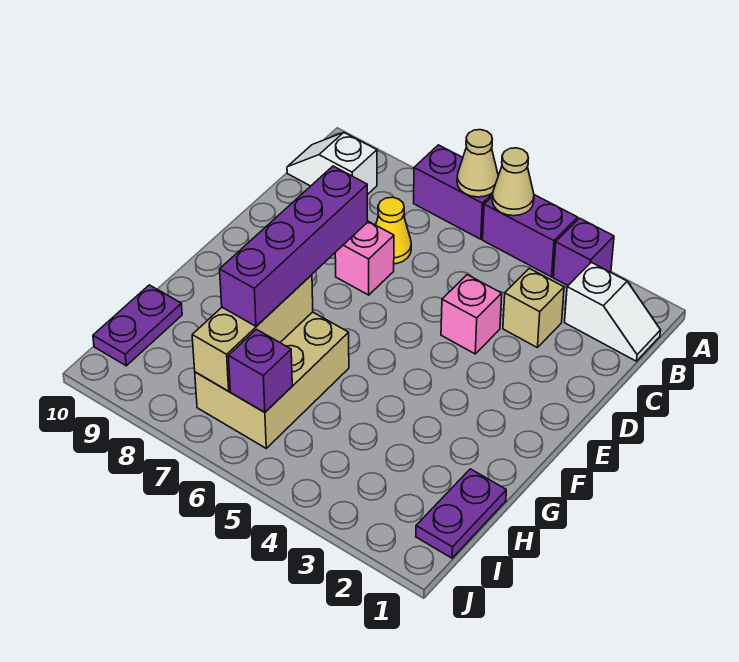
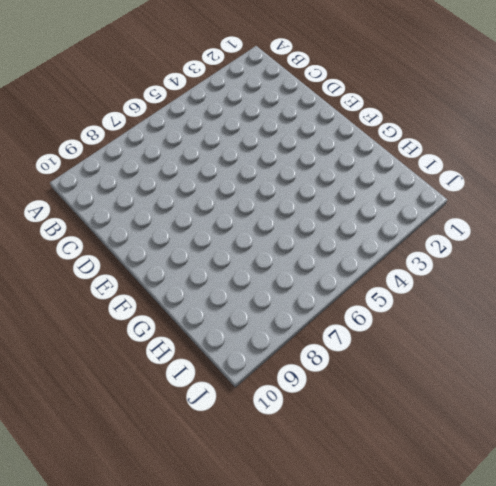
none -> purple brick A3 level 1
none -> purple brick A4:A5 level 1
none -> purple brick A6:A7 level 1

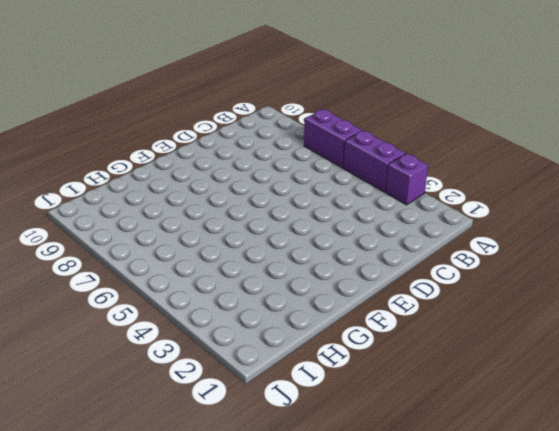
none -> white slope B1:B2 level 1 top 2
none -> white slope B9:B10 level 1 top 9
none -> tan brick C3 level 1

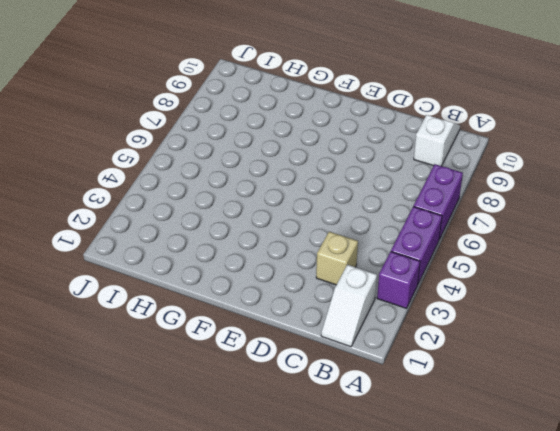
none -> yellow cone C7 level 1
none -> pink brick D4 level 1
none -> pink brick D7 level 1

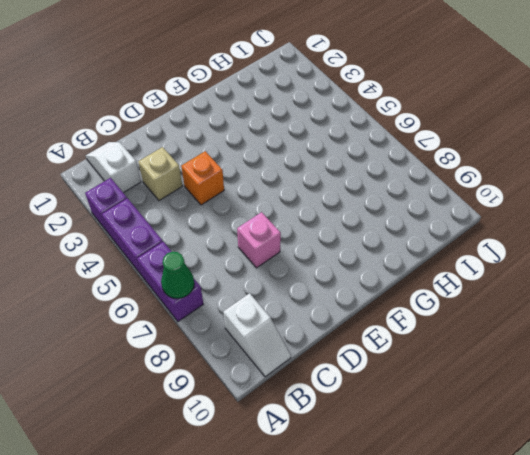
green cone A7 level 2 -> none
orange brick D4 level 1 -> pink brick D4 level 1
none -> yellow cone C7 level 1
none -> tan brick G6:I7 level 1
none -> purple plate H1:I1 level 1

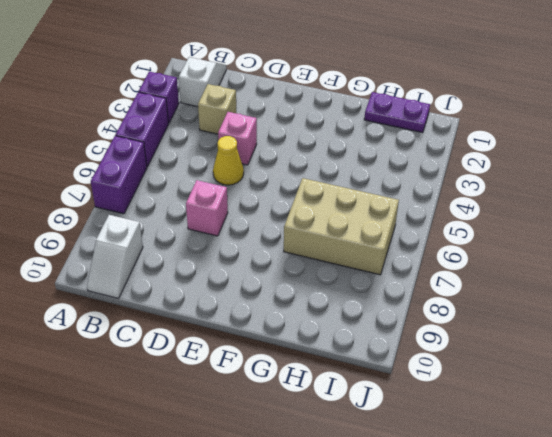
yellow cone D5 level 1 -> yellow cone C7 level 1
none -> purple plate H10:I10 level 1
none -> tan cone A5 level 2
none -> tan cone A6 level 2

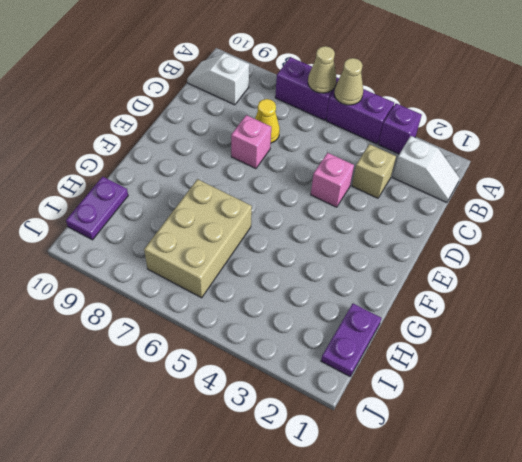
none -> tan brick G7:I7 level 2
none -> purple brick I6 level 2
none -> purple brick E7:H7 level 3

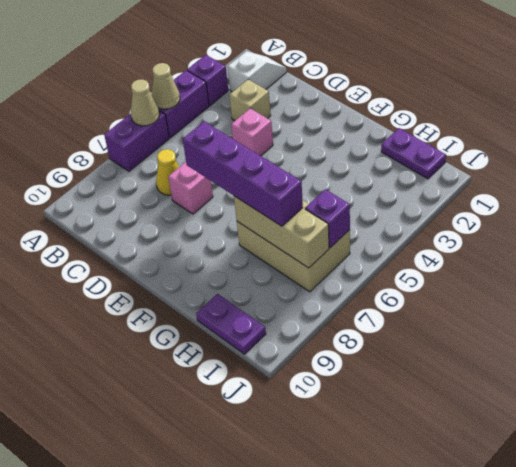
none -> white slope B9:B10 level 1 top 9

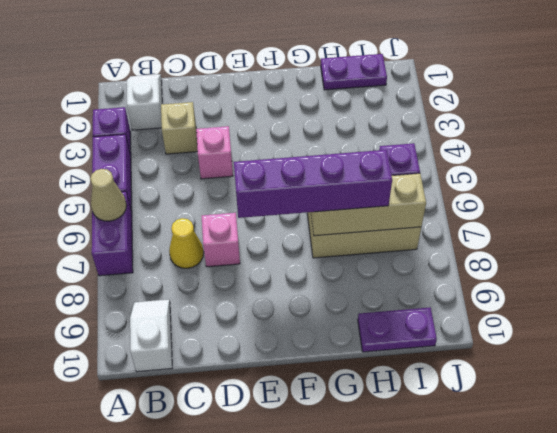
white slope B9:B10 level 1 top 10 -> white slope B9:B10 level 1 top 9
none -> tan cone A5 level 2

